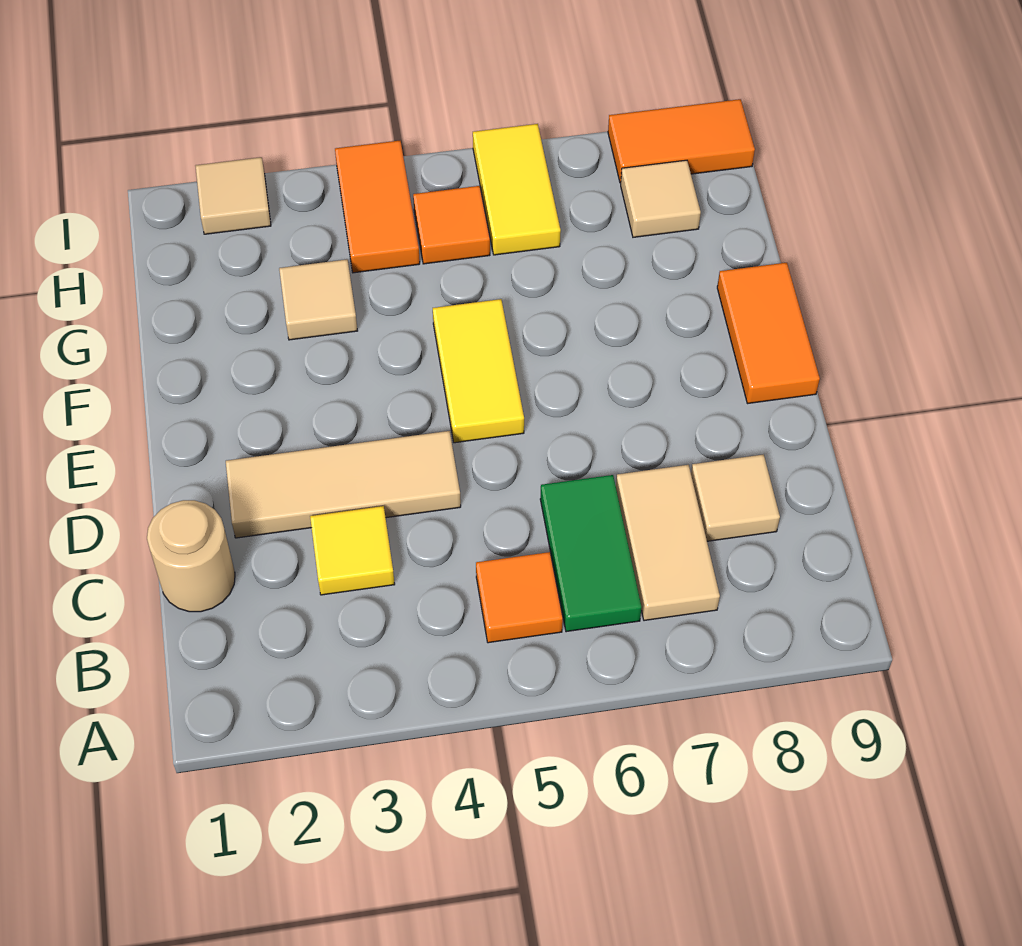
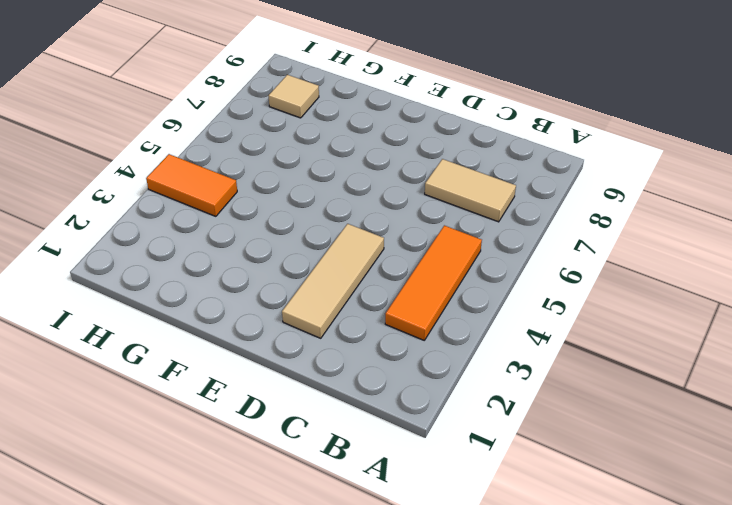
orange tile B3:B5 level 1 -> orange tile B5 level 1
none -> green tile B6:C6 level 1
none -> tan round brick C1 level 1
none -> yellow tile C3 level 1

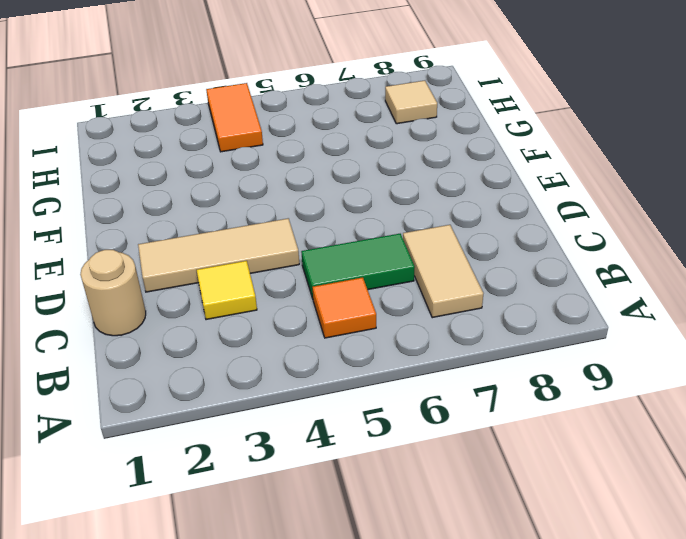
green tile C5:C6 level 1 -> green tile B6:C6 level 1
none -> tan tile C8 level 1
none -> yellow tile E5:F5 level 1
none -> orange tile E9:F9 level 1

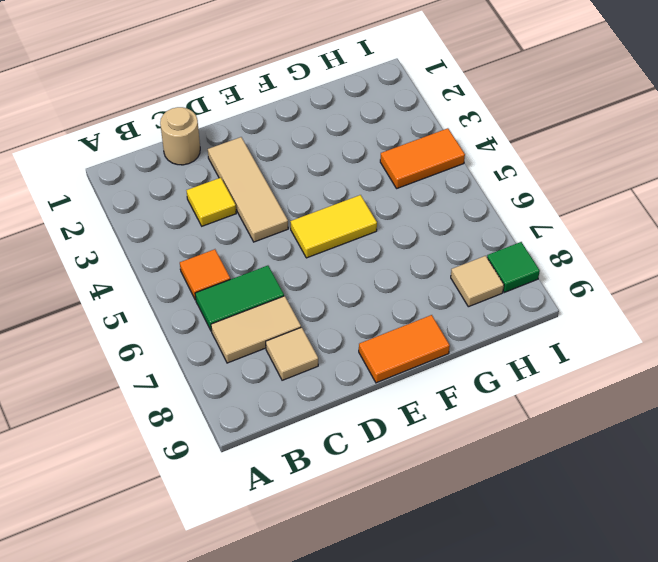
green tile I8 level 1 -> orange tile I8:I9 level 1
none -> tan tile G3 level 1
none -> orange tile H5 level 1
none -> yellow tile H6:I6 level 1

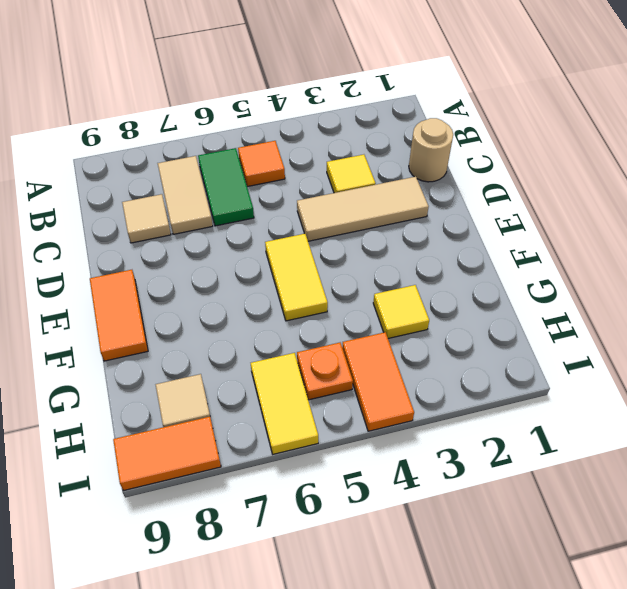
yellow tile G3 level 1 -> tan tile G3 level 1
orange plate H5 level 1 -> orange tile H5 level 1
none -> tan tile I2 level 1

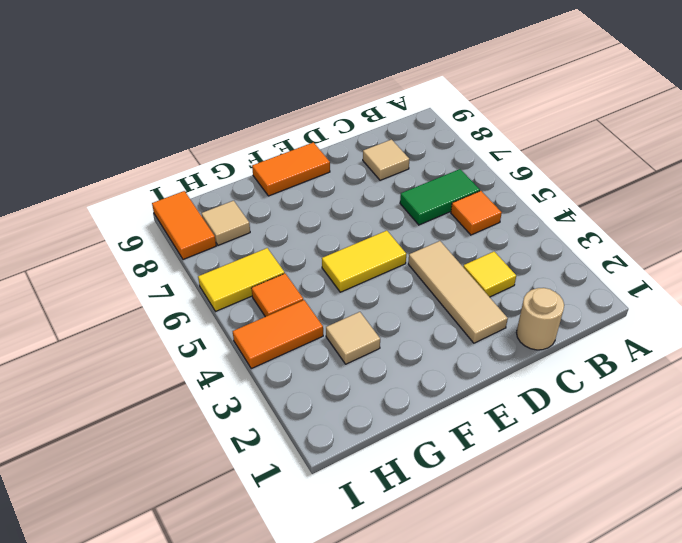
none -> tan tile B7:C7 level 1
none -> tan tile I2 level 1

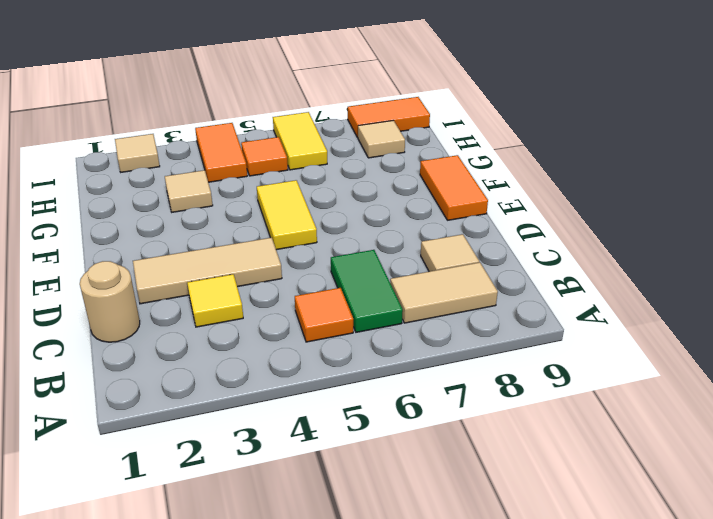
tan tile B7:B8 level 1 -> tan tile B7:C7 level 1

